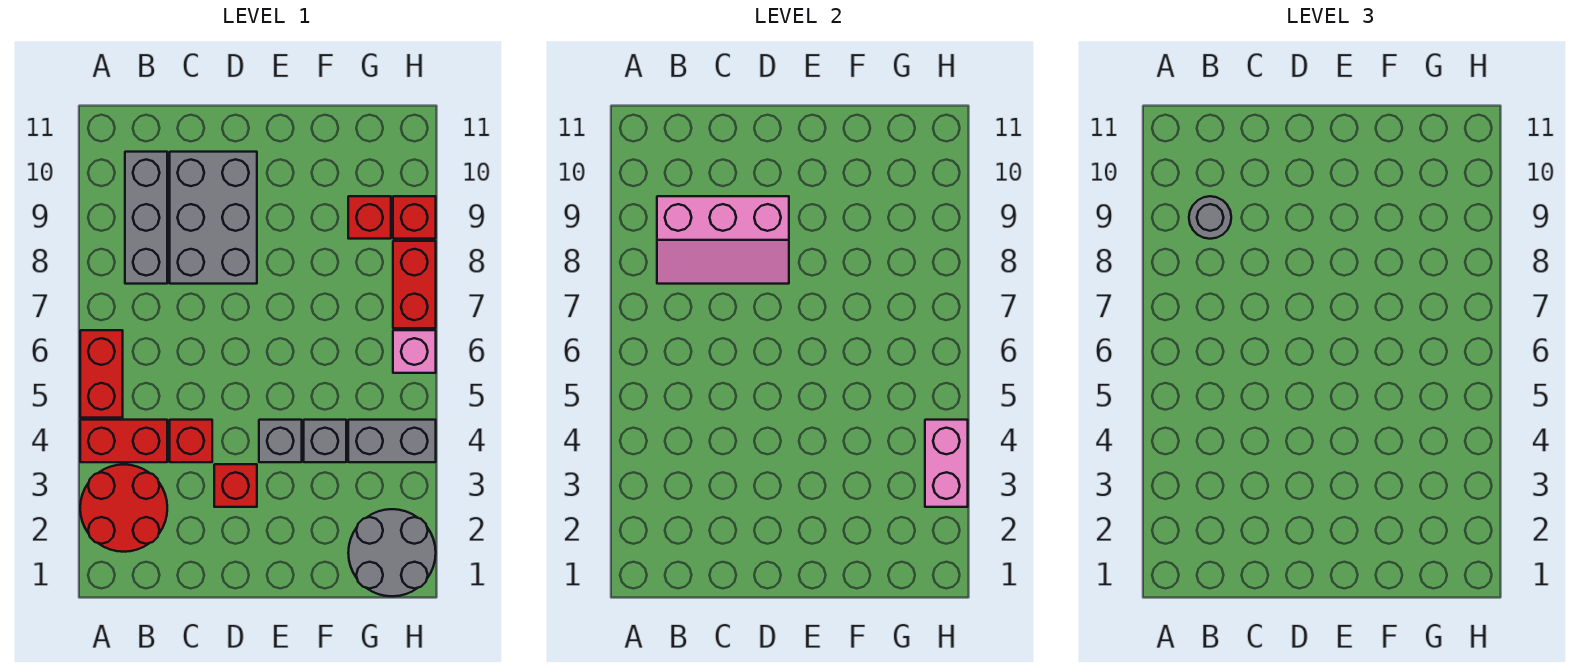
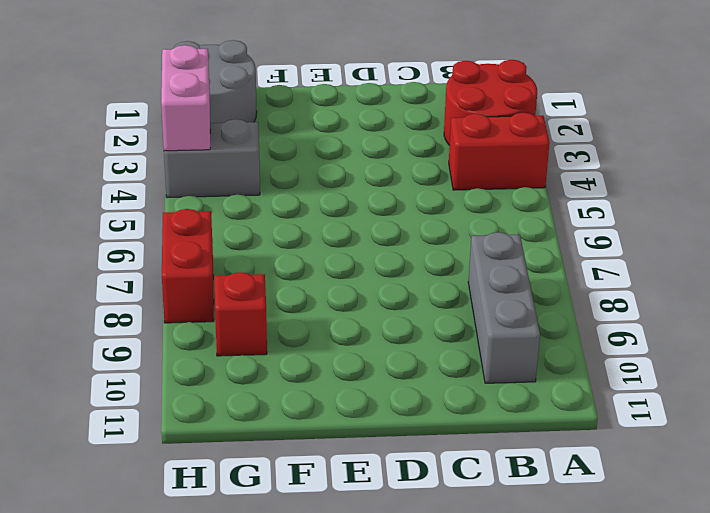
none -> red brick A5:A6 level 1
none -> red brick C4 level 1
none -> grey brick C8:D10 level 1

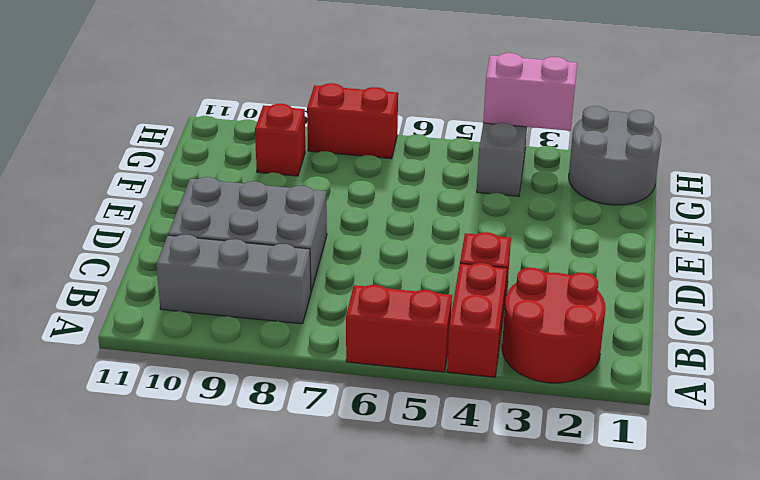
none -> red brick D3 level 1
none -> grey brick E4 level 1
none -> grey brick F4 level 1

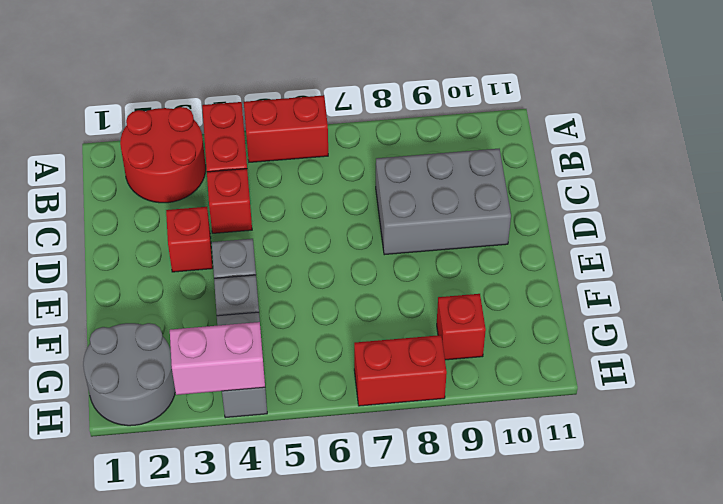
none -> grey brick B8:B10 level 1
none -> pink brick H6 level 1
none -> red brick H9 level 1

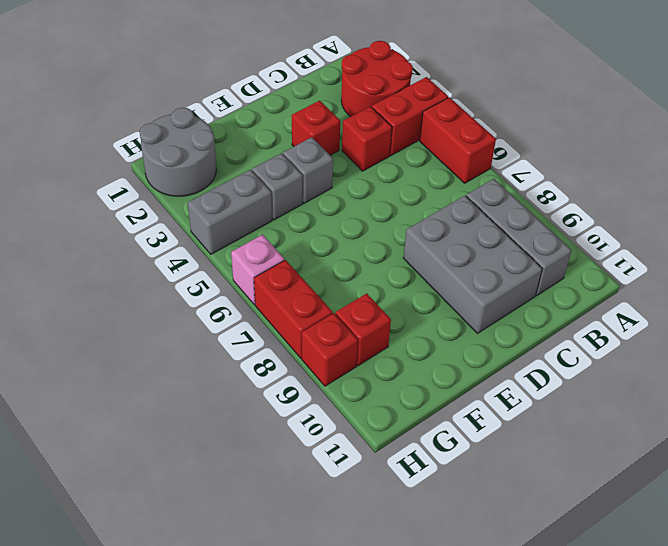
none -> pink slope B8:D9 level 2 top 9
none -> pink brick H3:H4 level 2
none -> grey round brick B9 level 3

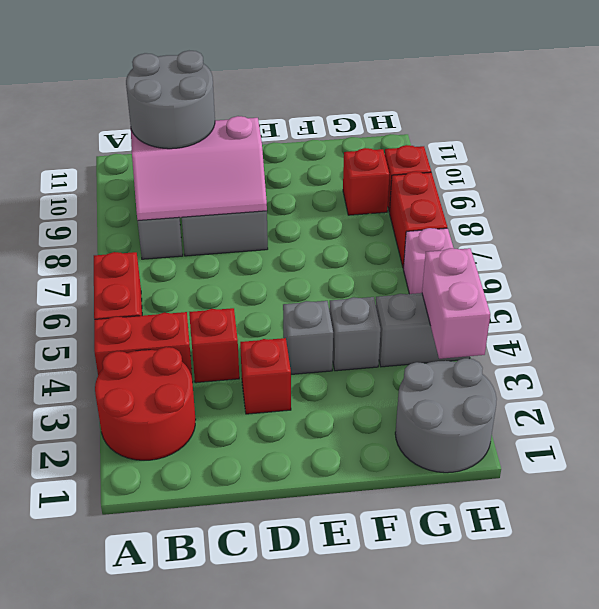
grey round brick B9:C10 level 3 -> grey round brick B9 level 3

